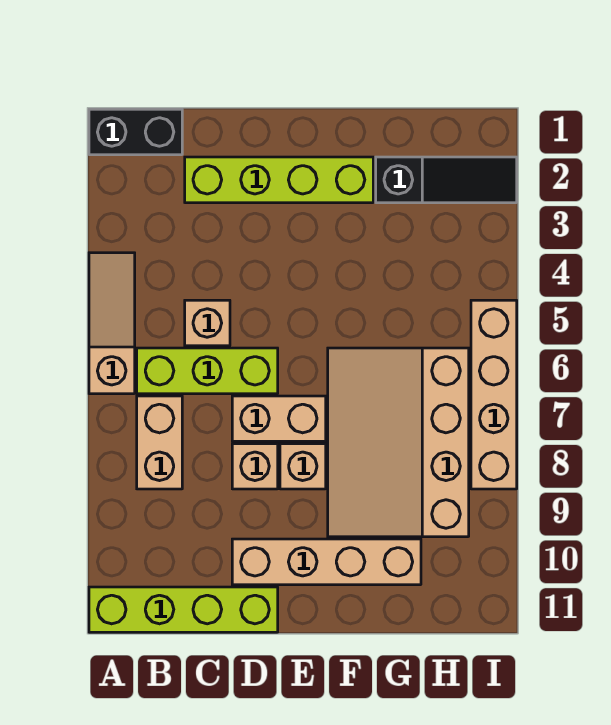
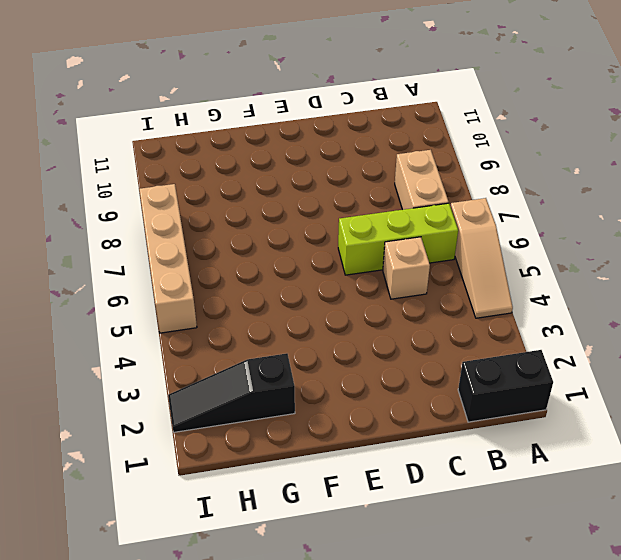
none -> lime brick A11:D11 level 1
none -> lime brick C2:F2 level 1
none -> tan brick D7:E7 level 1

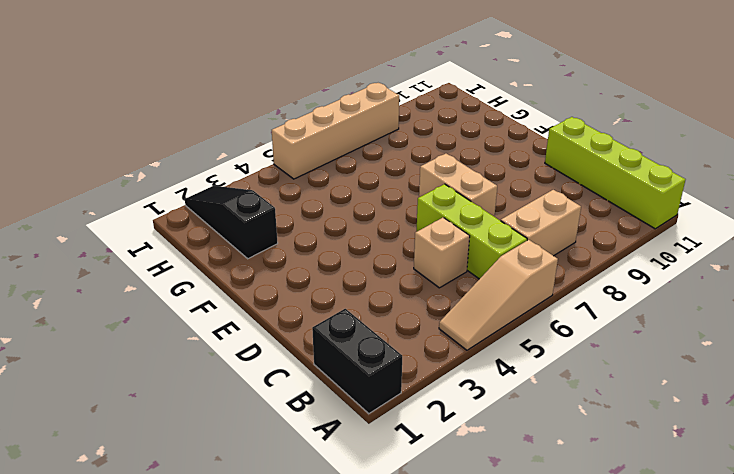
none -> lime brick C2:F2 level 1
none -> tan brick D8 level 1
none -> tan brick D10:G10 level 1

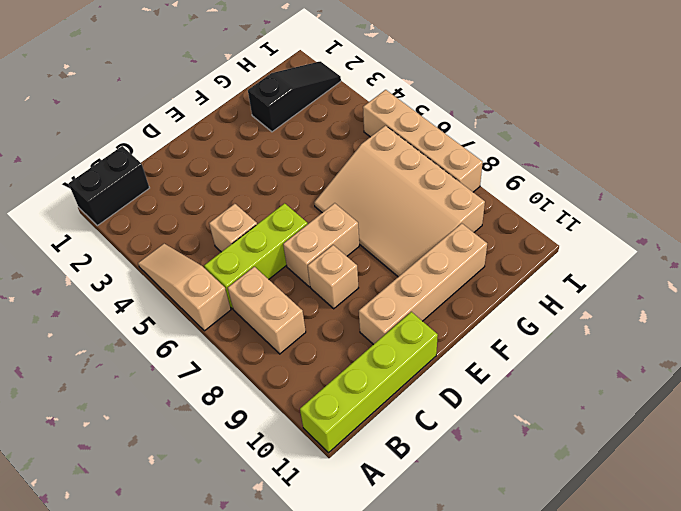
none -> lime brick C2:F2 level 1
none -> tan brick E8 level 1

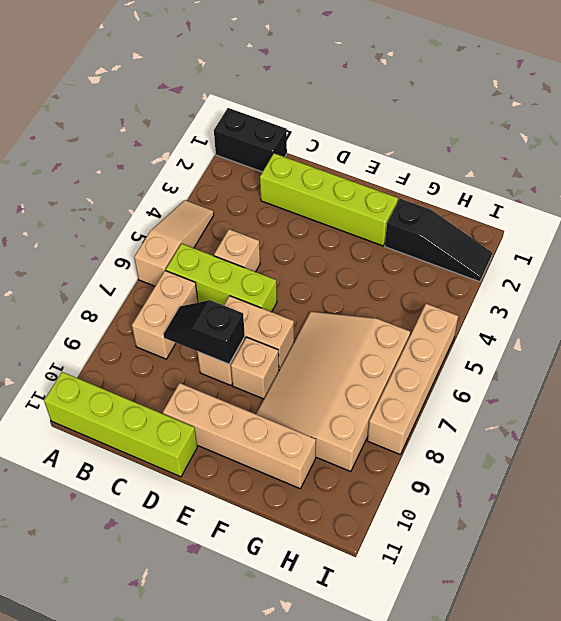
black slope C8:D8 level 2 top D -> none

